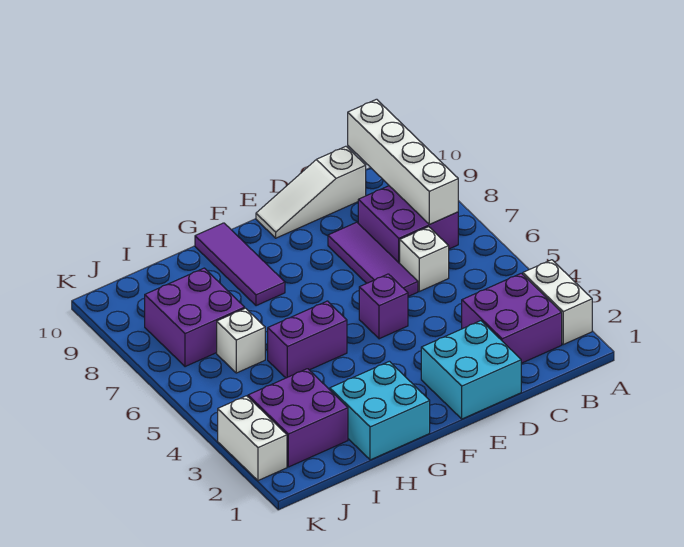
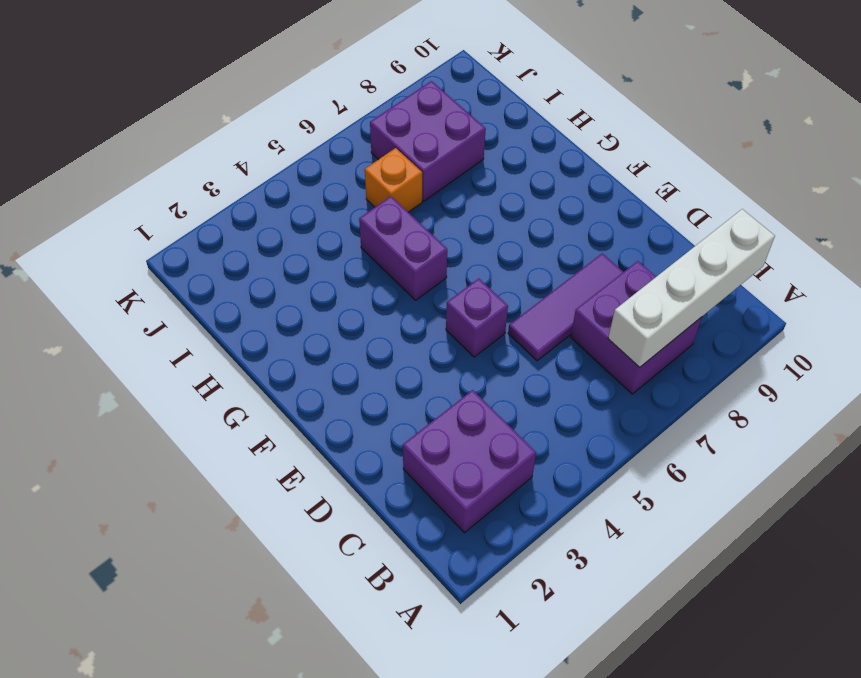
orange brick I6 level 1 -> white brick I6 level 1
none -> white brick A2:A3 level 1
none -> white brick C6 level 1
none -> white slope C10:E10 level 1 top C

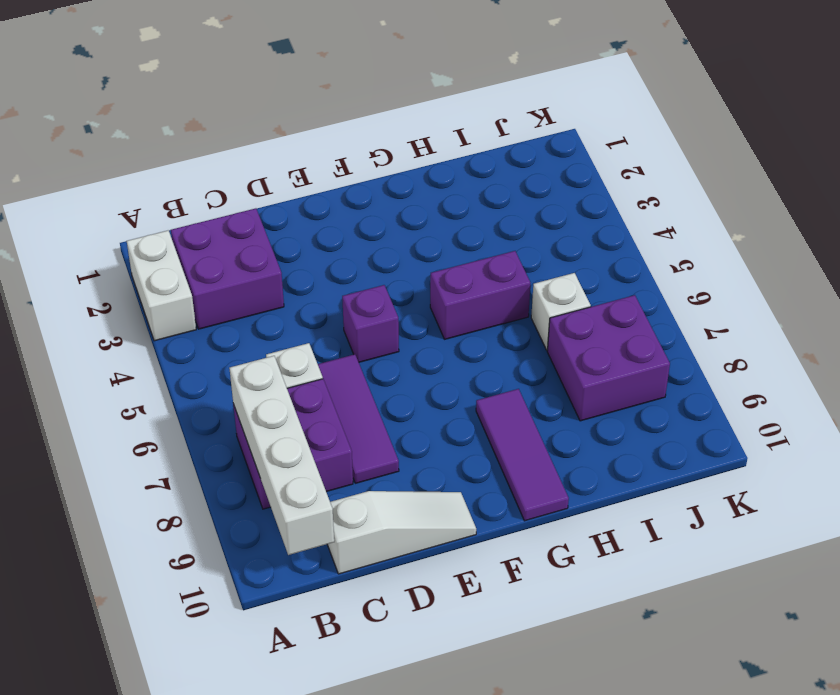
none -> cyan brick D1:E2 level 1
none -> cyan brick G1:H2 level 1
none -> purple brick I2:J3 level 1

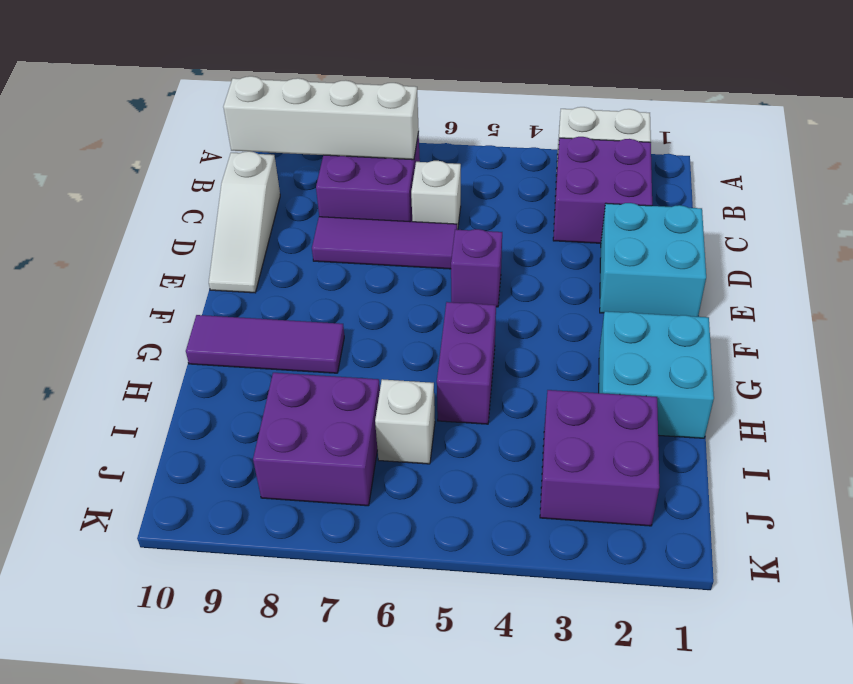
none -> white brick K2:K3 level 1

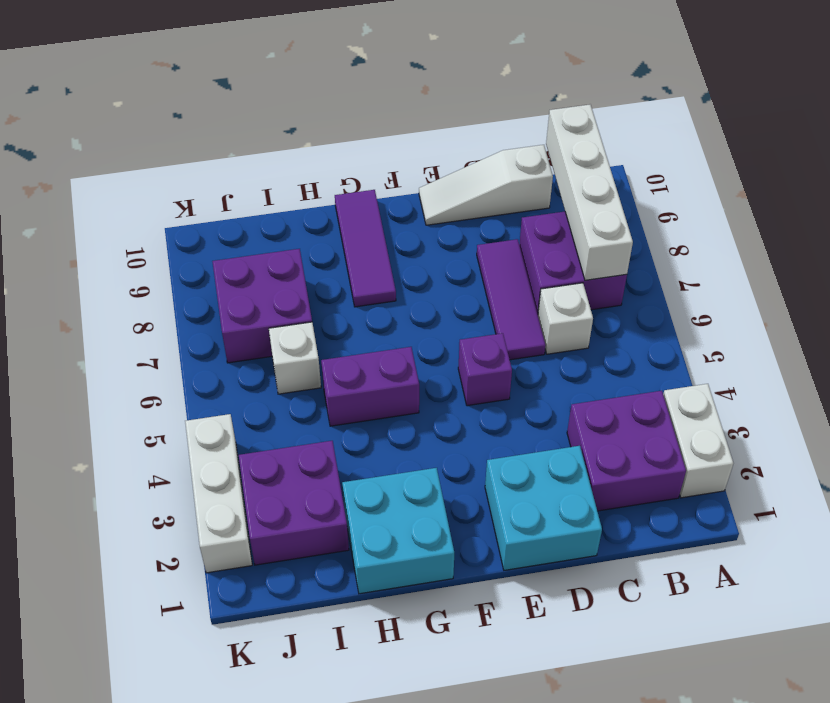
white brick K2:K4 level 1 -> white brick K2:K3 level 1

